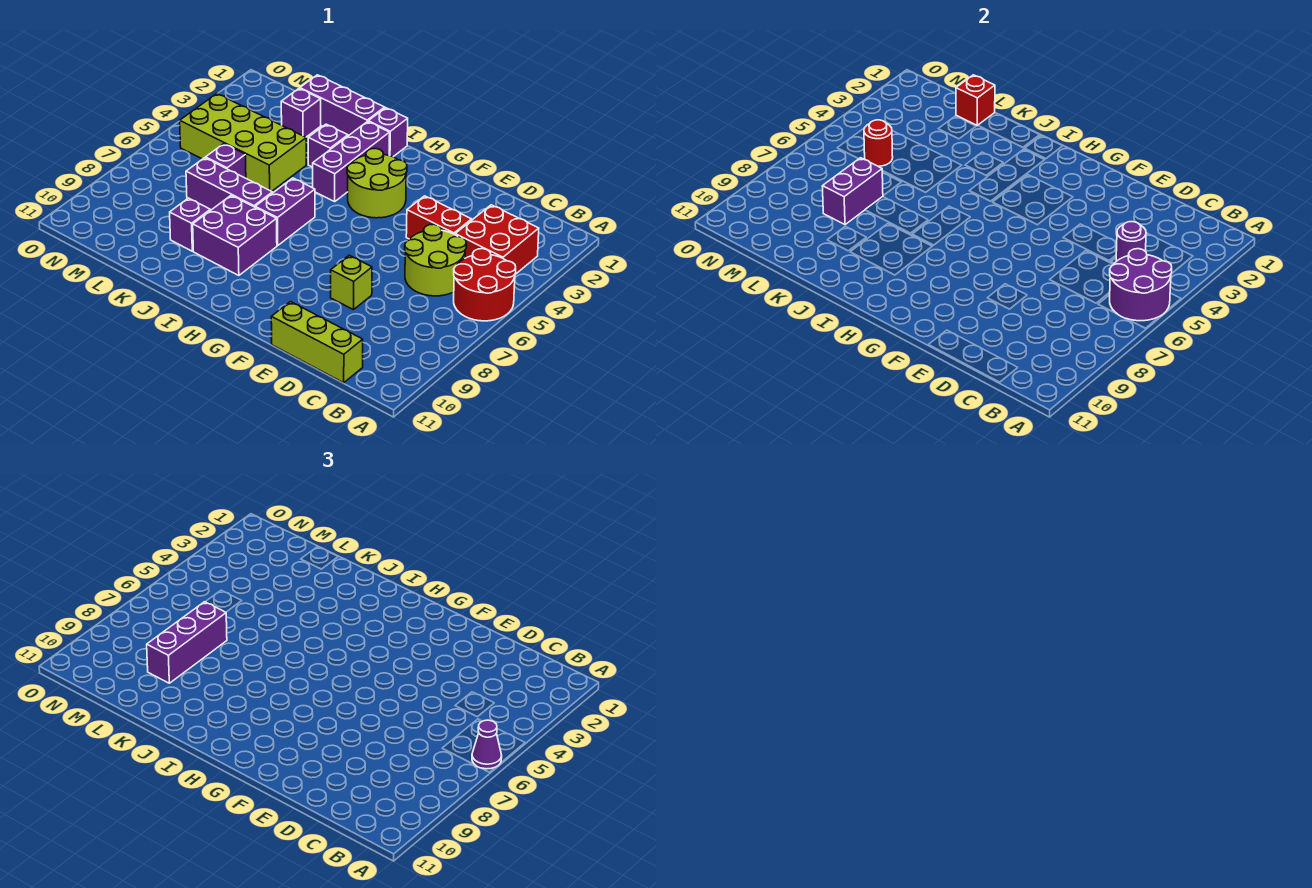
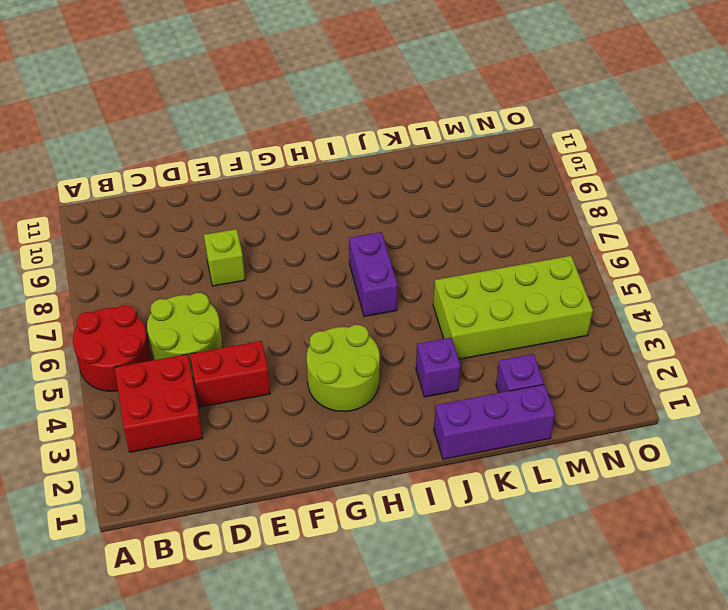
none -> lime brick C11:E11 level 1
none -> purple brick I1 level 1
none -> purple brick I2:I4 level 1

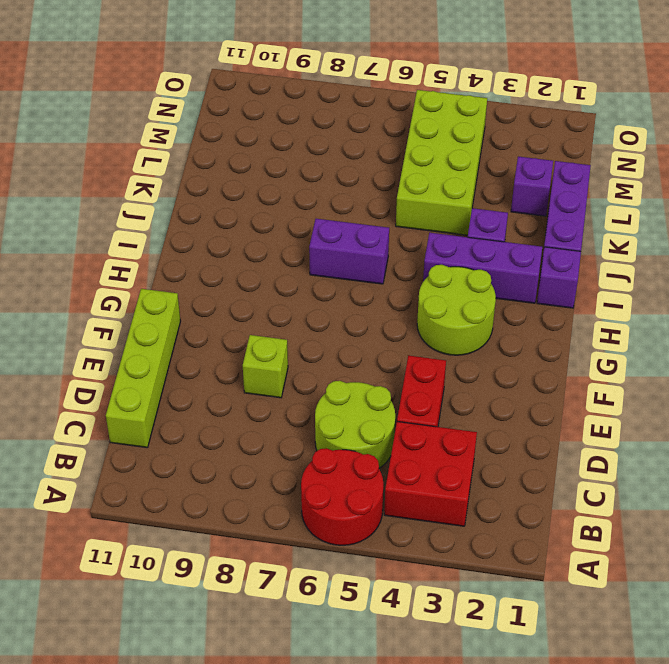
lime brick C11:F11 level 1 -> lime brick C11:E11 level 1
none -> purple brick I8:J9 level 1
none -> purple brick J7:L7 level 1
none -> purple brick K9 level 1

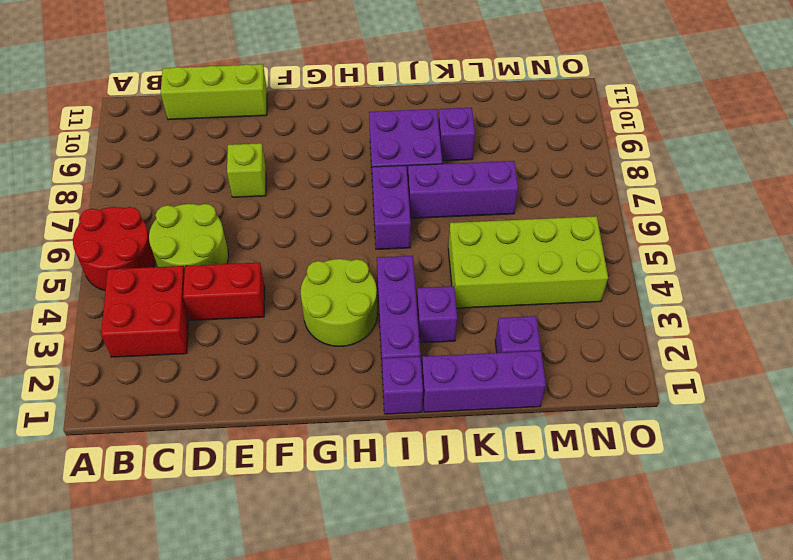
none -> purple brick L6 level 1
none -> purple round brick A5:B6 level 2
none -> purple round brick C4 level 2

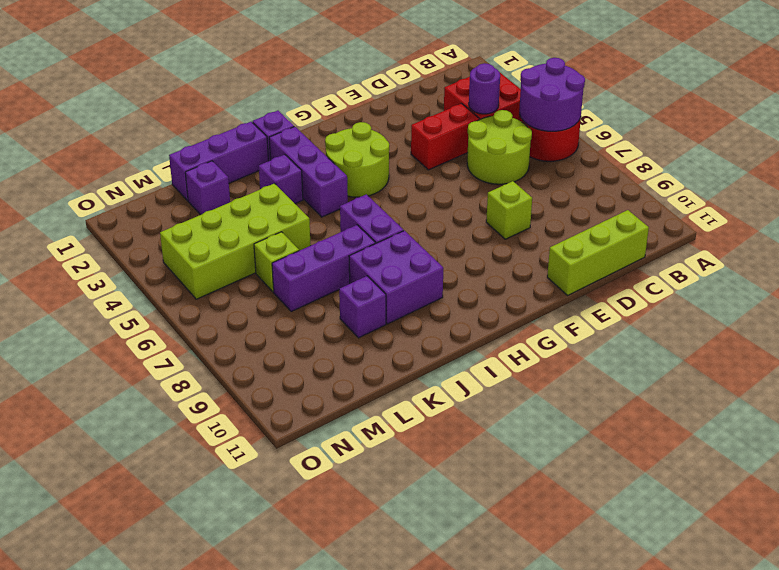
lime brick L6 level 1 -> purple brick L6 level 1
none -> red brick L1 level 2
none -> purple brick L7:L8 level 2
none -> red round brick M5 level 2

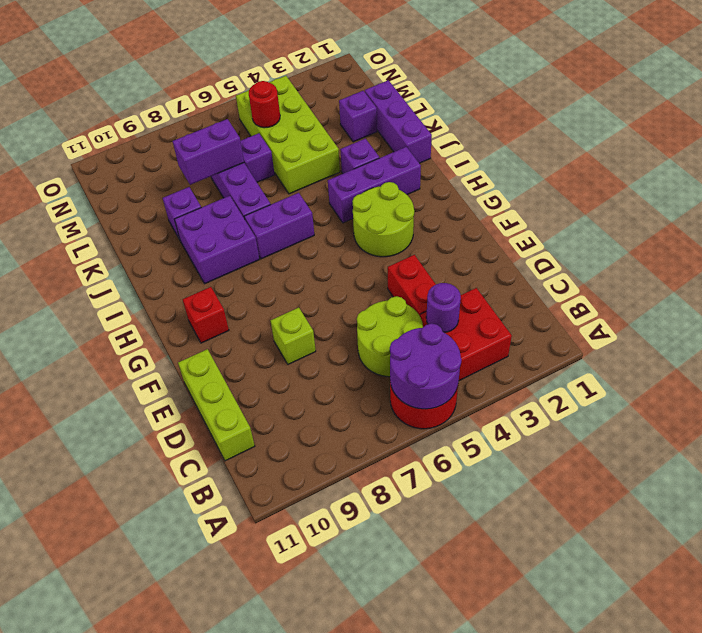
red brick G10 level 1 -> red brick L1 level 2
none -> purple brick I1 level 1
none -> purple cone A6 level 3
none -> purple brick L7:L9 level 3

